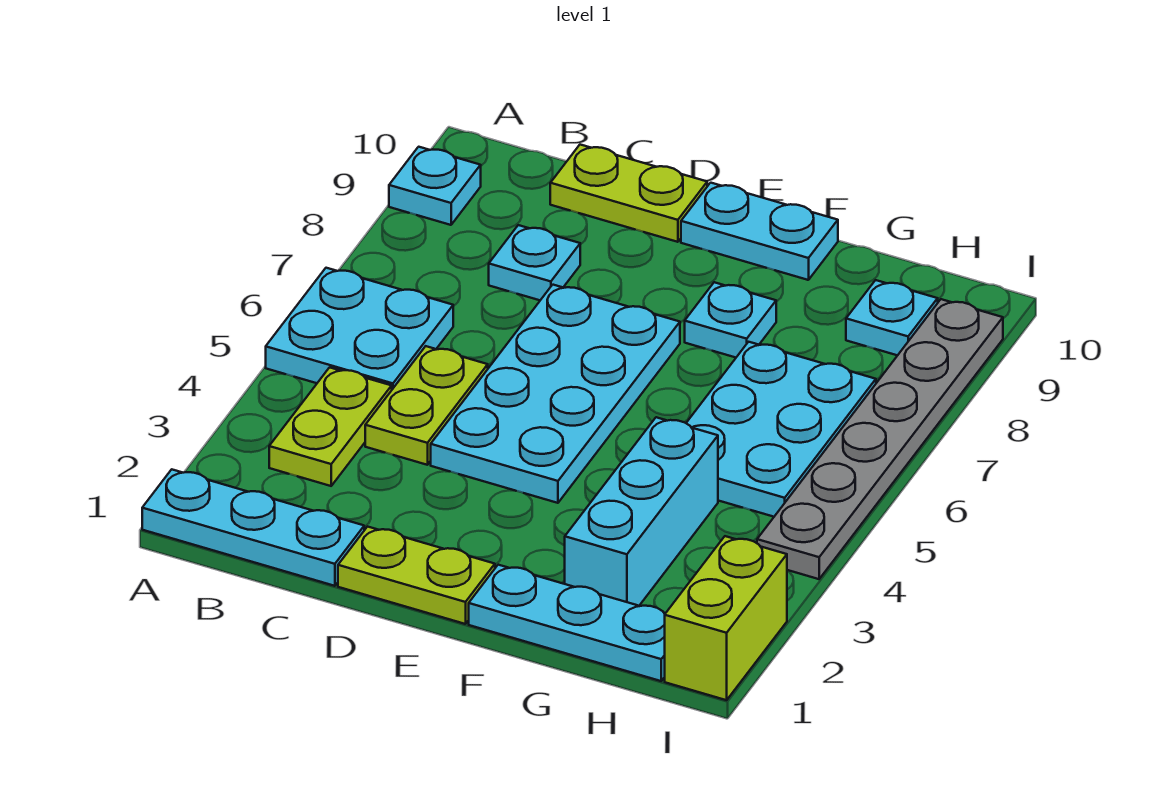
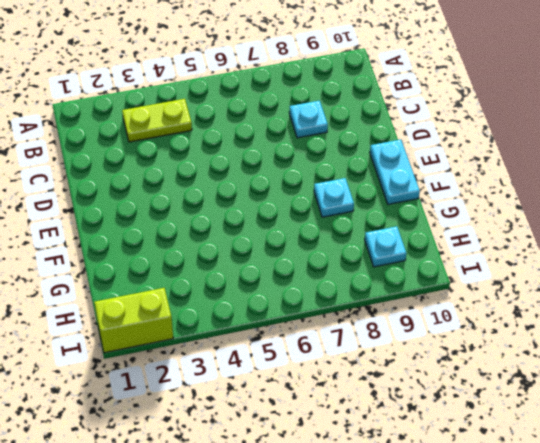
none -> cyan plate A1:C1 level 1
none -> cyan plate A5:B6 level 1
none -> cyan plate A9 level 1

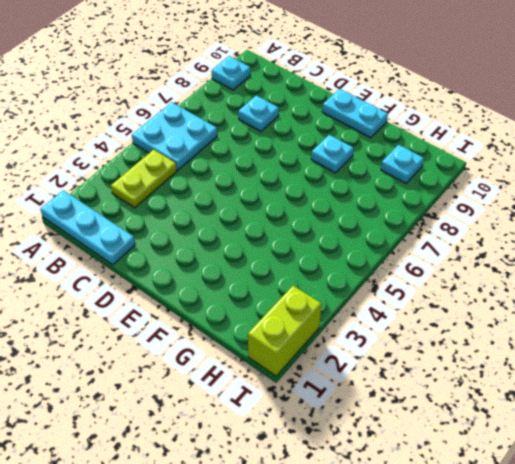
none -> lime plate C4:C5 level 1
none -> lime plate C10:D10 level 1
none -> lime plate D1:E1 level 1

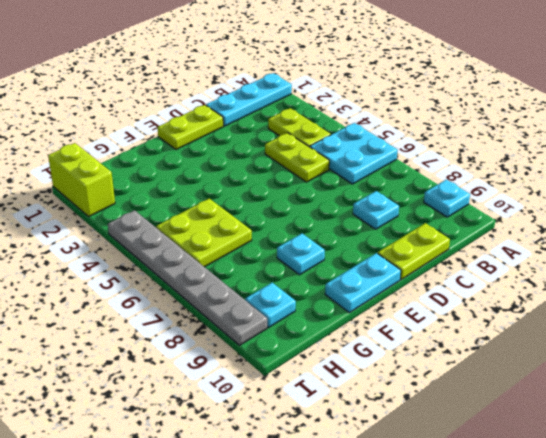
lime plate G5:H6 level 1 -> cyan plate G5:H7 level 1
none -> cyan plate D4:E7 level 1
none -> cyan plate F1:H1 level 1
none -> cyan brick G2:G4 level 1

